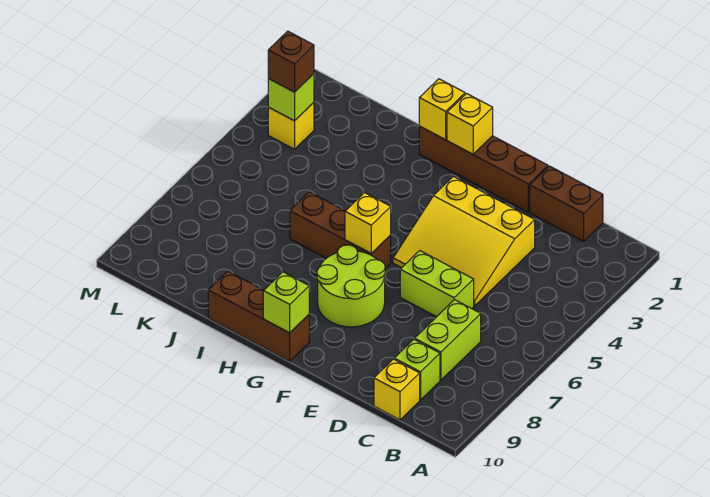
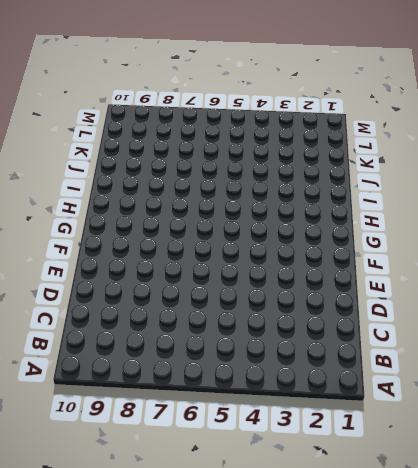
none -> brown brick C1:D1 level 1
none -> lime brick C7:C8 level 1
none -> lime brick C9 level 1

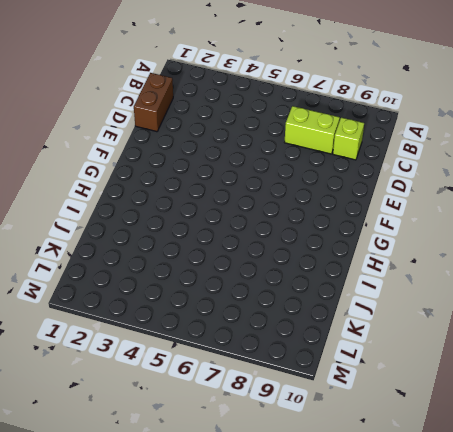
none -> yellow brick C10 level 1
none -> yellow slope D3:F5 level 1 top 3
none -> lime brick D6:E6 level 1

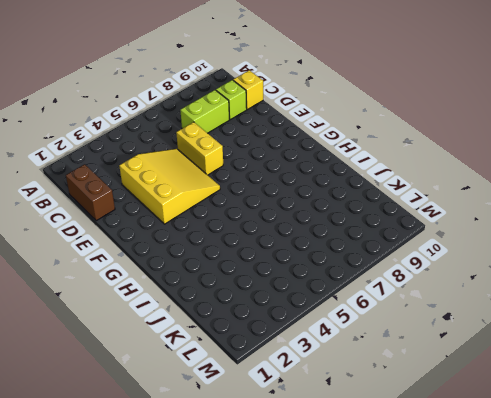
yellow brick D6:E6 level 1 -> lime brick D6:E6 level 1
none -> brown brick E1:H1 level 1
none -> lime round brick F7:G8 level 1
none -> brown brick G6:I6 level 1

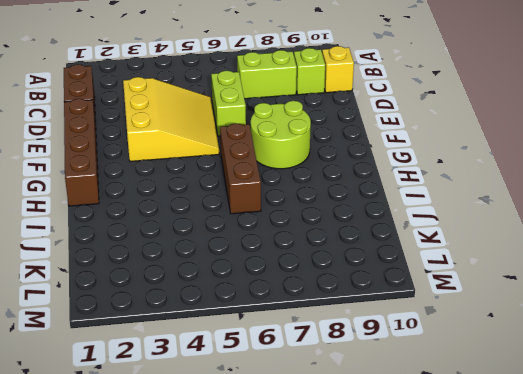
none -> brown brick G10:I10 level 1
none -> yellow brick L3 level 1
none -> yellow brick G1 level 2

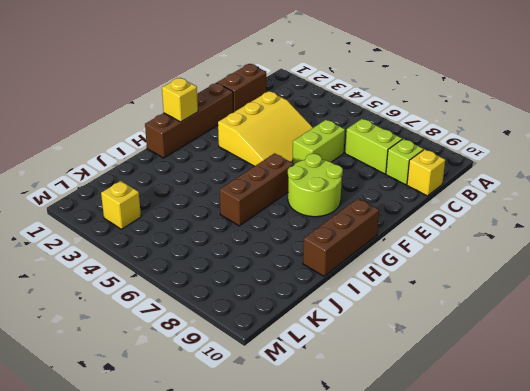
none -> yellow brick G6 level 2
none -> lime brick G10 level 2
none -> yellow brick H1 level 2

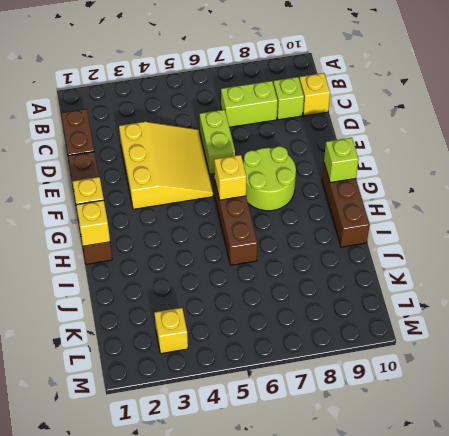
none -> lime brick L3 level 2
none -> brown brick L3 level 3

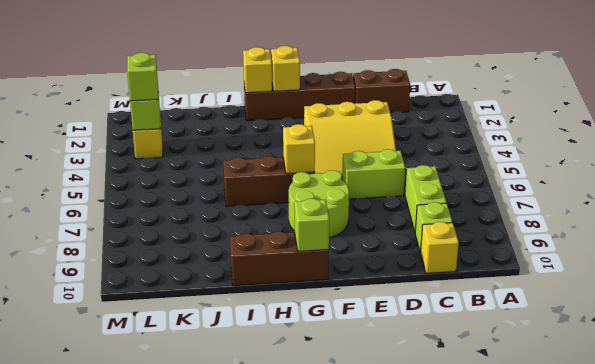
lime brick L3 level 3 -> brown brick L3 level 3

